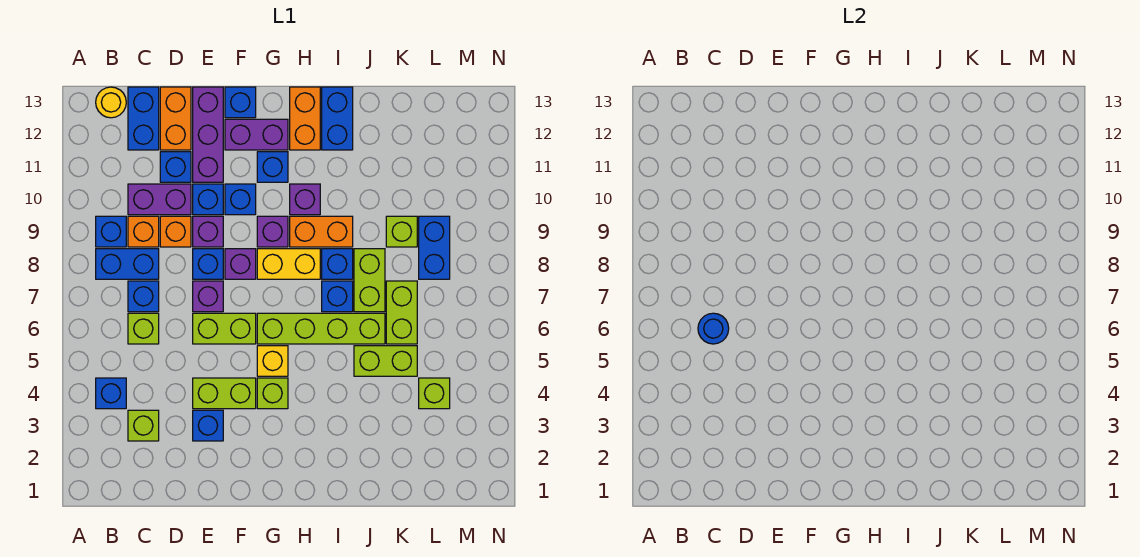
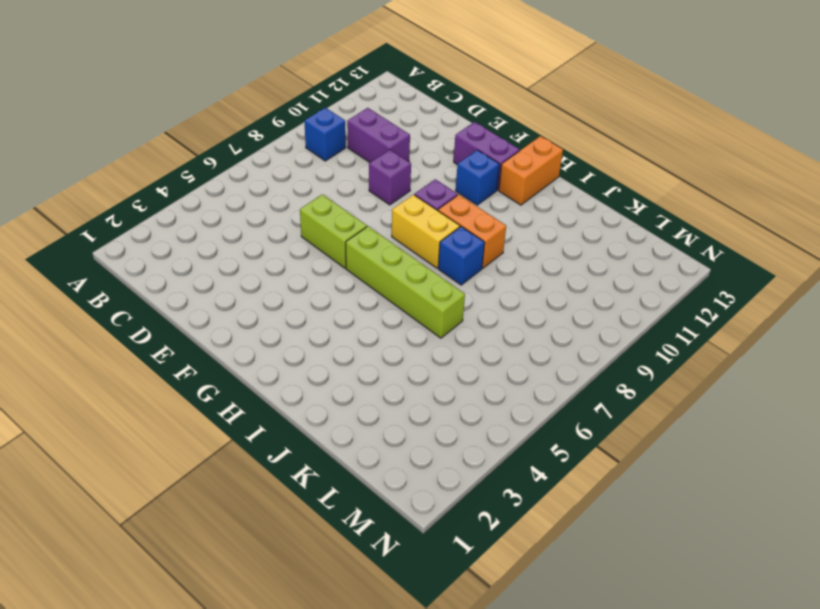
none -> blue brick B4 level 1
none -> blue brick B8:C8 level 1
none -> yellow round brick B13 level 1
none -> lime brick C3 level 1

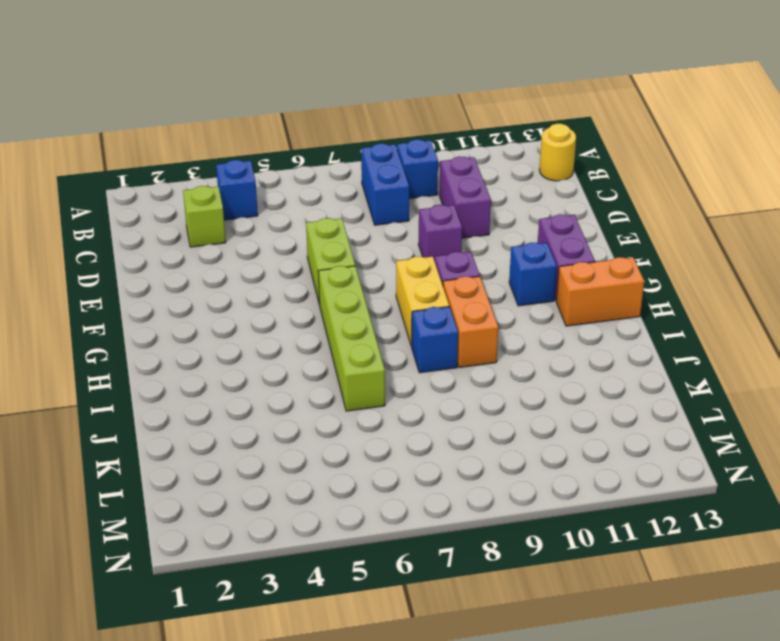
none -> lime brick C6 level 1
none -> blue brick C7 level 1
none -> orange brick C9 level 1
none -> blue brick C12:C13 level 1

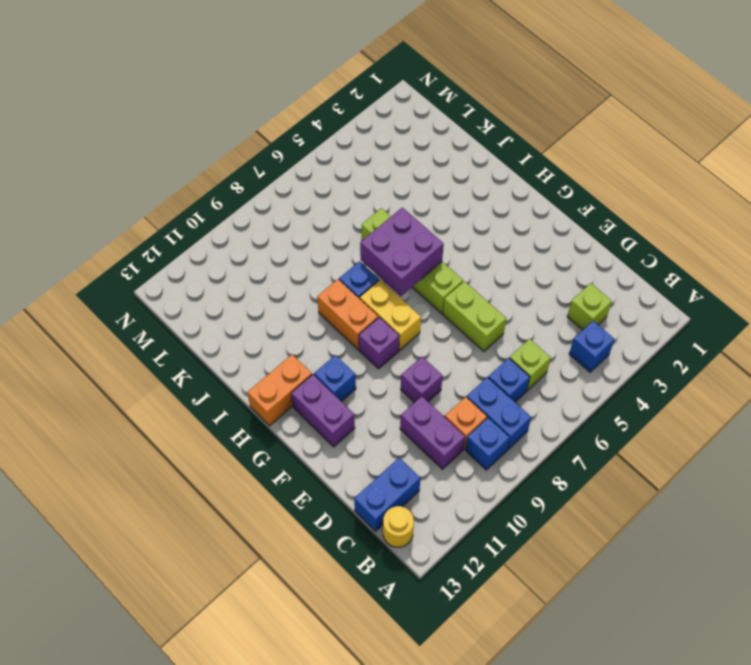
purple brick H6:I7 level 2 -> none
none -> orange brick D9 level 1
none -> blue brick D11 level 1
none -> orange brick D12:D13 level 1
none -> blue brick E3 level 1

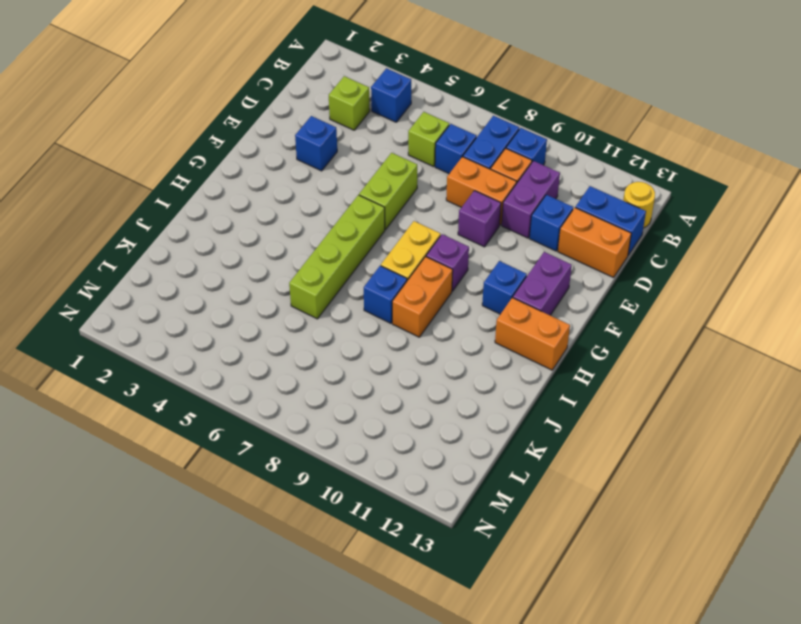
orange brick D8:D9 level 1 -> orange brick D9 level 1
none -> lime brick E4:F4 level 1
none -> purple brick E7 level 1
none -> blue brick E8 level 1
none -> blue brick E10 level 1

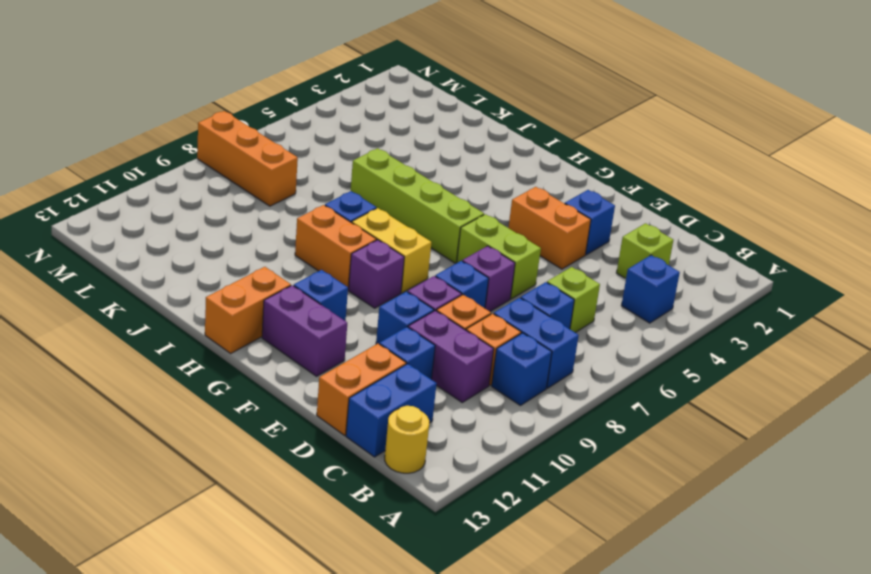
orange brick E4:F4 level 1 -> lime brick E4:F4 level 1
orange brick L8:N8 level 1 -> blue brick L8:L9 level 1
none -> purple brick E11:E13 level 1
none -> purple brick F8 level 1
none -> blue brick F10 level 1
none -> blue brick F13 level 1

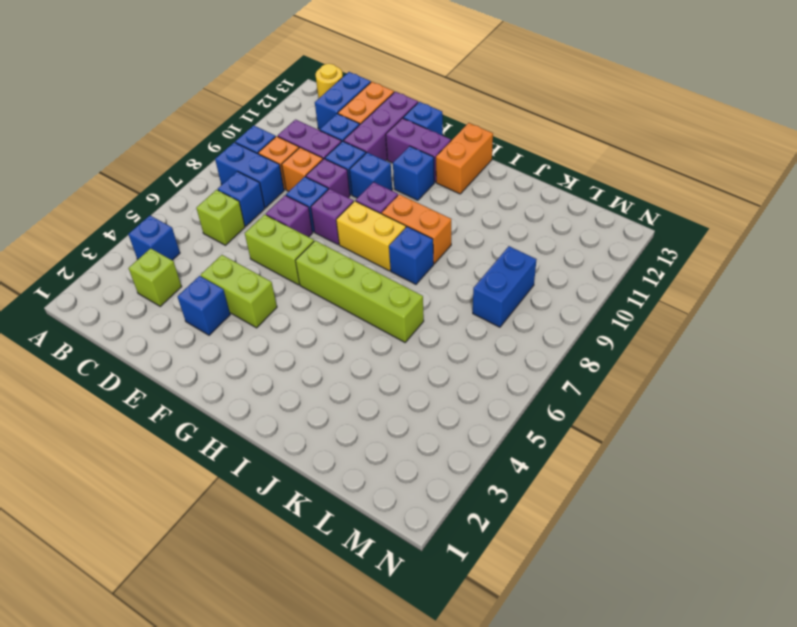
none -> lime brick G4 level 1
none -> yellow brick G5 level 1
none -> purple brick H10 level 1
none -> blue brick I7 level 1

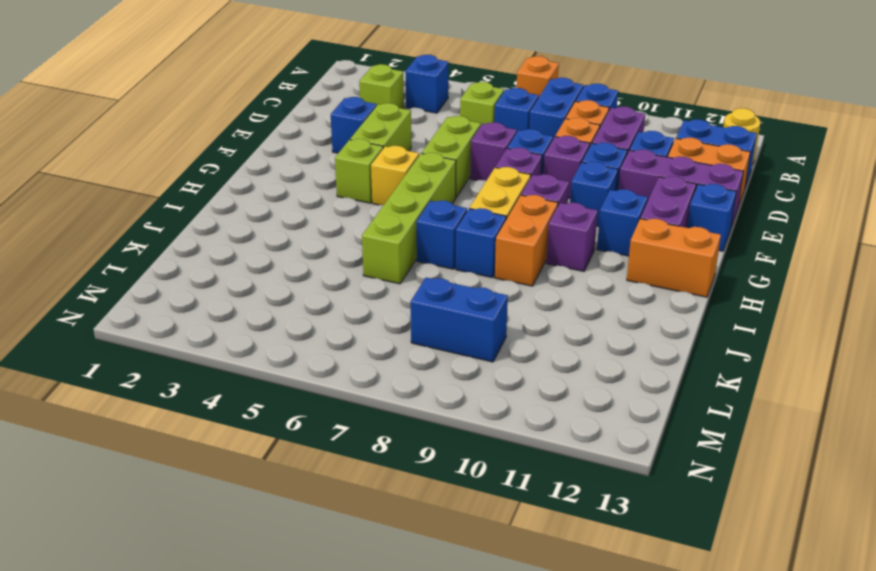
orange brick A7 level 1 -> none
none -> blue brick I12:I13 level 1
none -> lime brick J5:K5 level 1
none -> lime brick J7:J8 level 1
none -> lime brick K6:K7 level 1

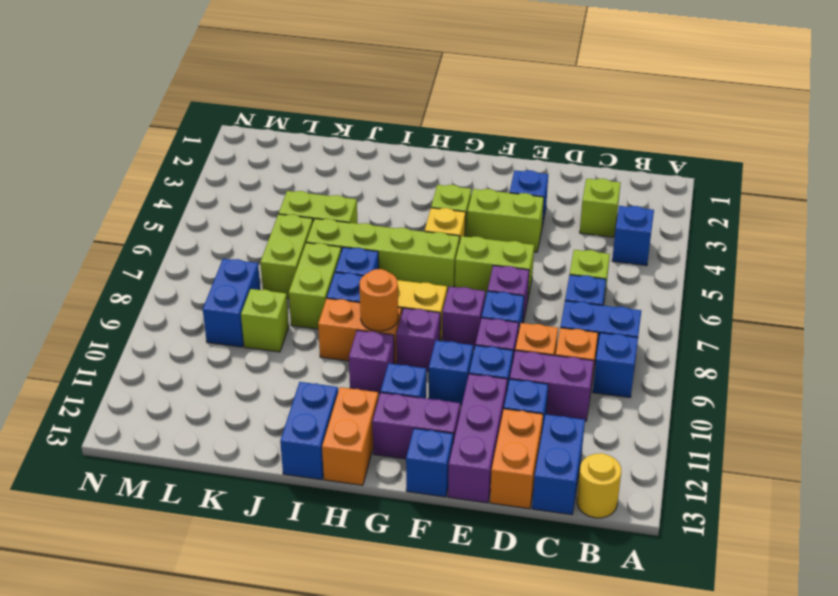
orange round brick H9 level 2 -> none
none -> lime brick L4 level 1
none -> blue round brick C6 level 2

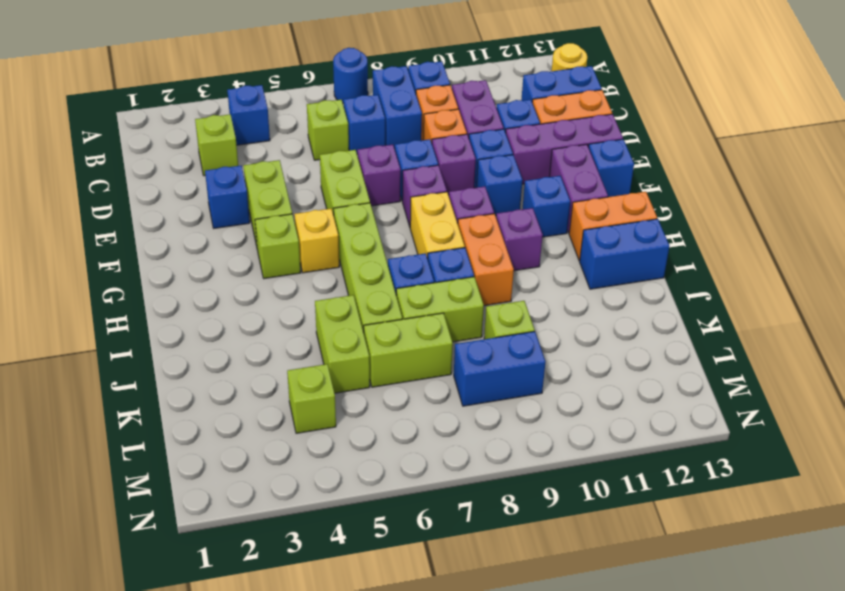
blue round brick A7 level 1 -> blue round brick C6 level 2

